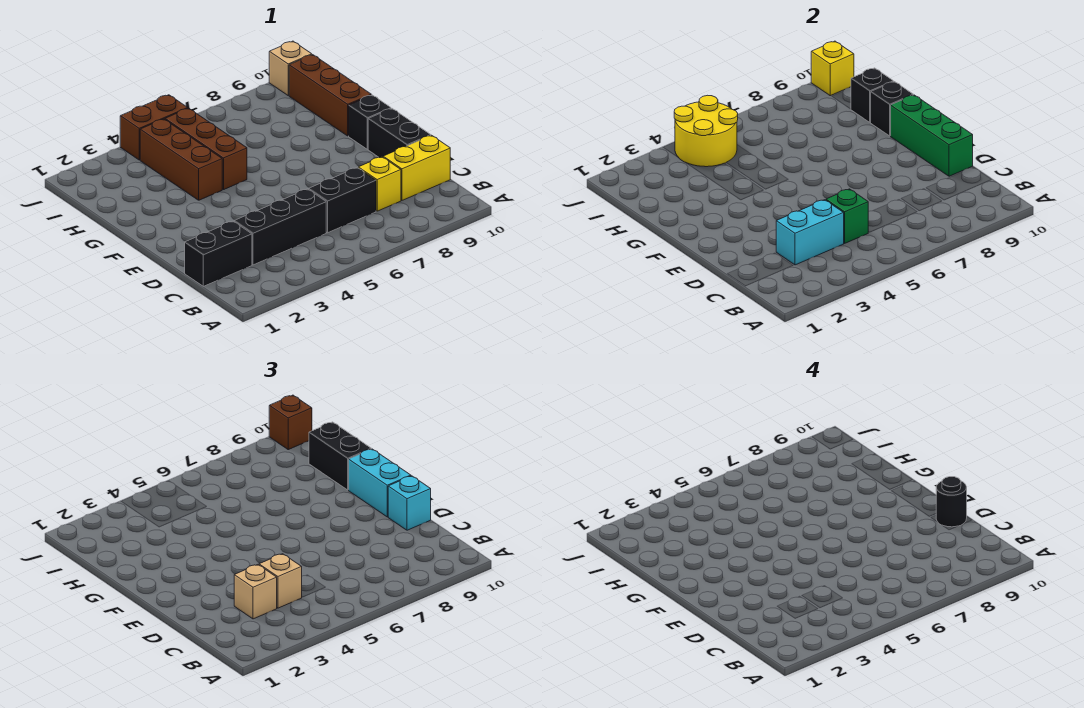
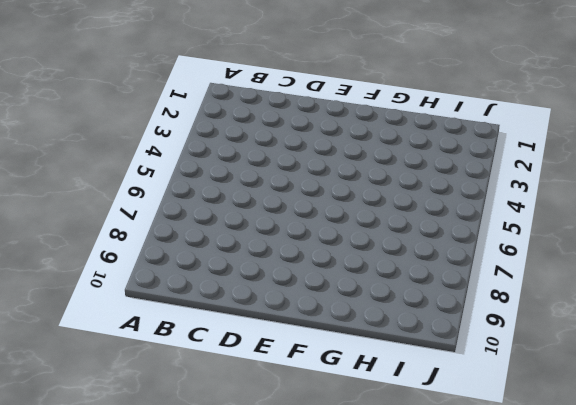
none -> black brick C1:C2 level 1
none -> black brick C3:C5 level 1
none -> black brick C6:C7 level 1

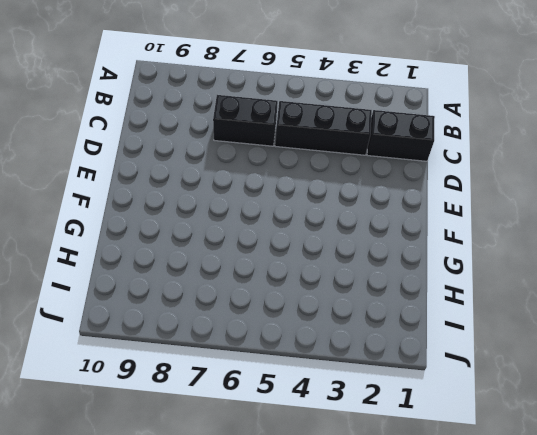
none -> yellow brick C8 level 1
none -> yellow brick C9:C10 level 1
none -> black brick D10:E10 level 1

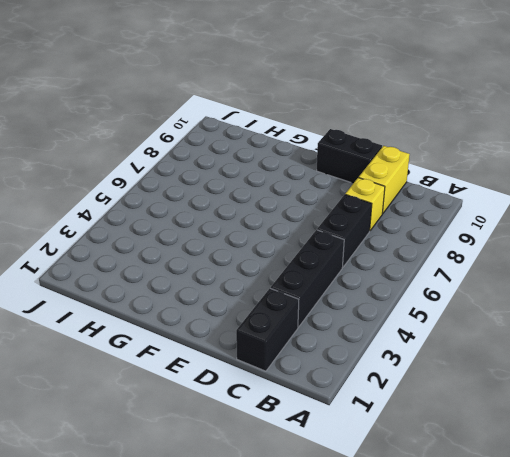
none -> black brick F10 level 1
none -> brown brick G4:I4 level 1
none -> brown brick G5:I5 level 1

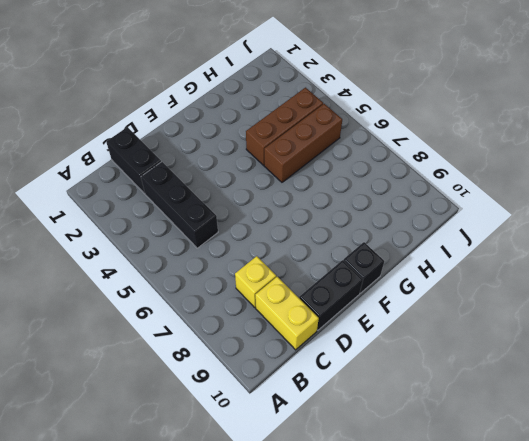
none -> black brick C6:C7 level 1
none -> brown brick G10:I10 level 1
none -> brown brick J4:J5 level 1

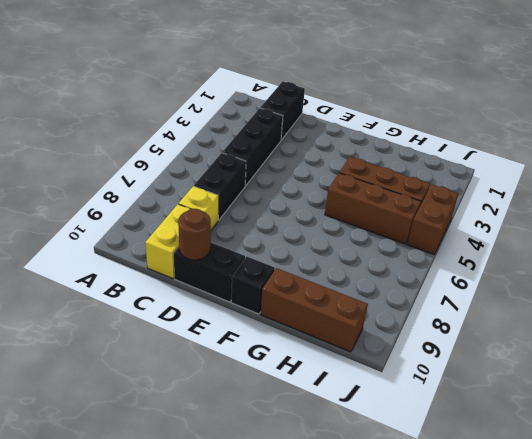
brown round brick D10 level 2 -> green brick D10:F10 level 2
none -> tan brick J10 level 1
none -> cyan brick C3:C4 level 2
none -> green brick C5 level 2

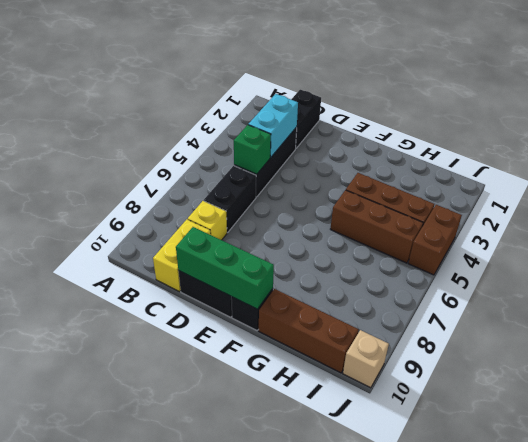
none -> black brick G10 level 2
none -> black brick H10 level 2
none -> yellow round brick I4:J5 level 2

